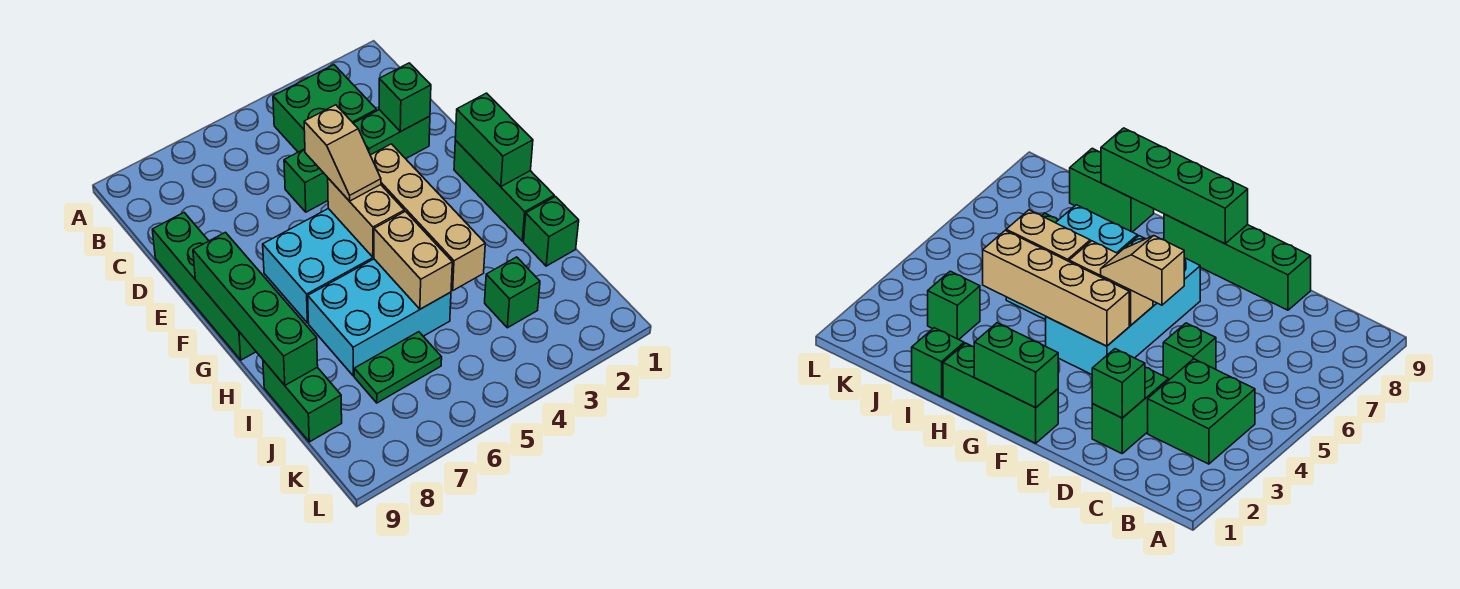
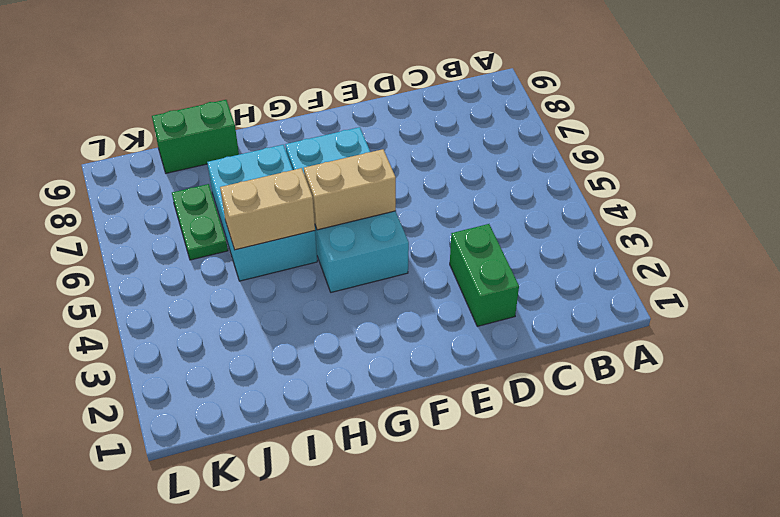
none -> green brick B3:C4 level 1
none -> green brick D5 level 1
none -> green brick D9:G9 level 1

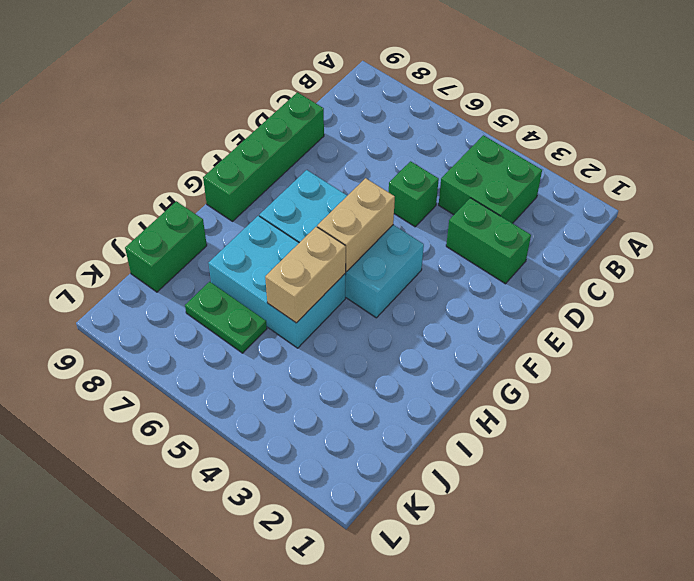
none -> green brick F1:H1 level 1
none -> green brick I1 level 1
none -> green brick J3 level 1

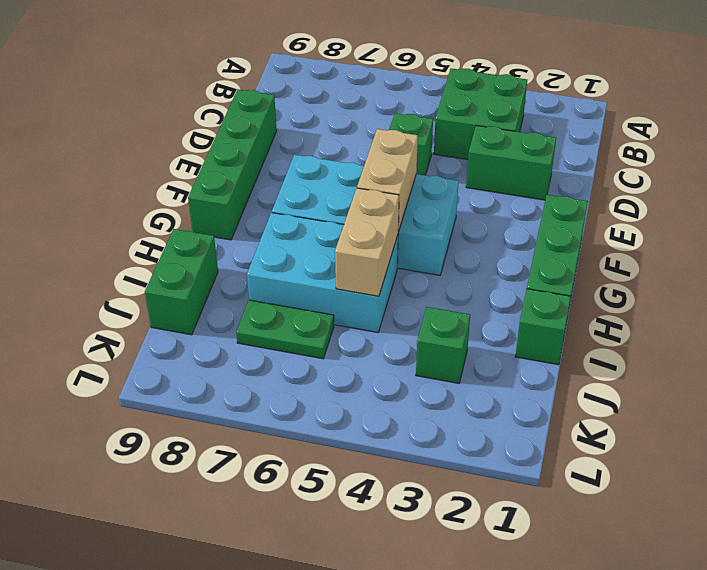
none -> green brick D2 level 2
none -> green brick F1:G1 level 2
none -> tan brick F4:I4 level 2

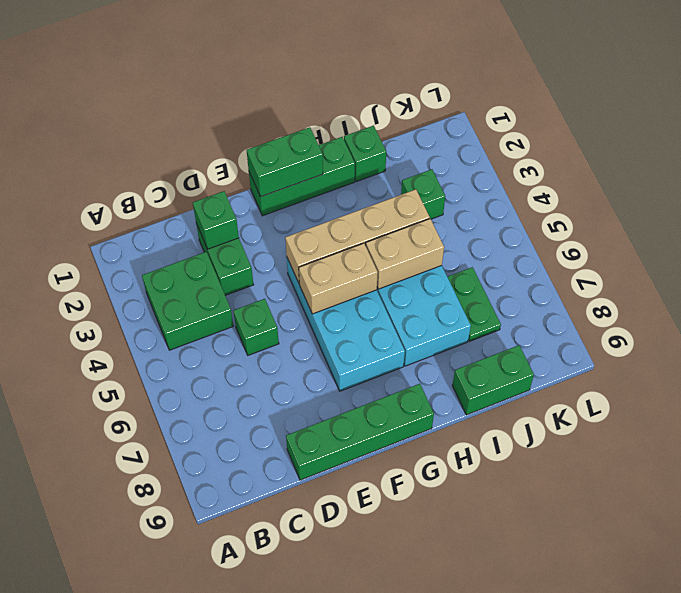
none -> green brick F9:I9 level 2
none -> tan slope E5:F5 level 3 top E

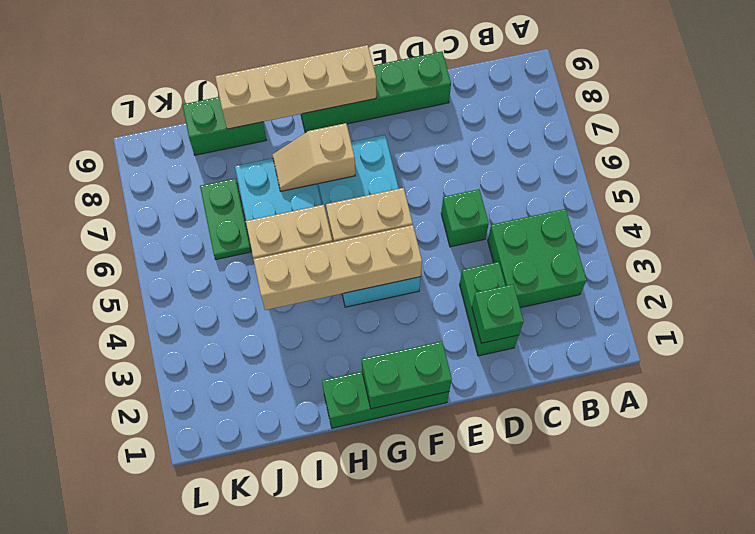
tan brick F9:I9 level 2 -> green brick F9:I9 level 2
tan slope G7:H7 level 2 top G -> tan slope E5:F5 level 3 top E
none -> green brick I1 level 1
none -> green brick J3 level 1

